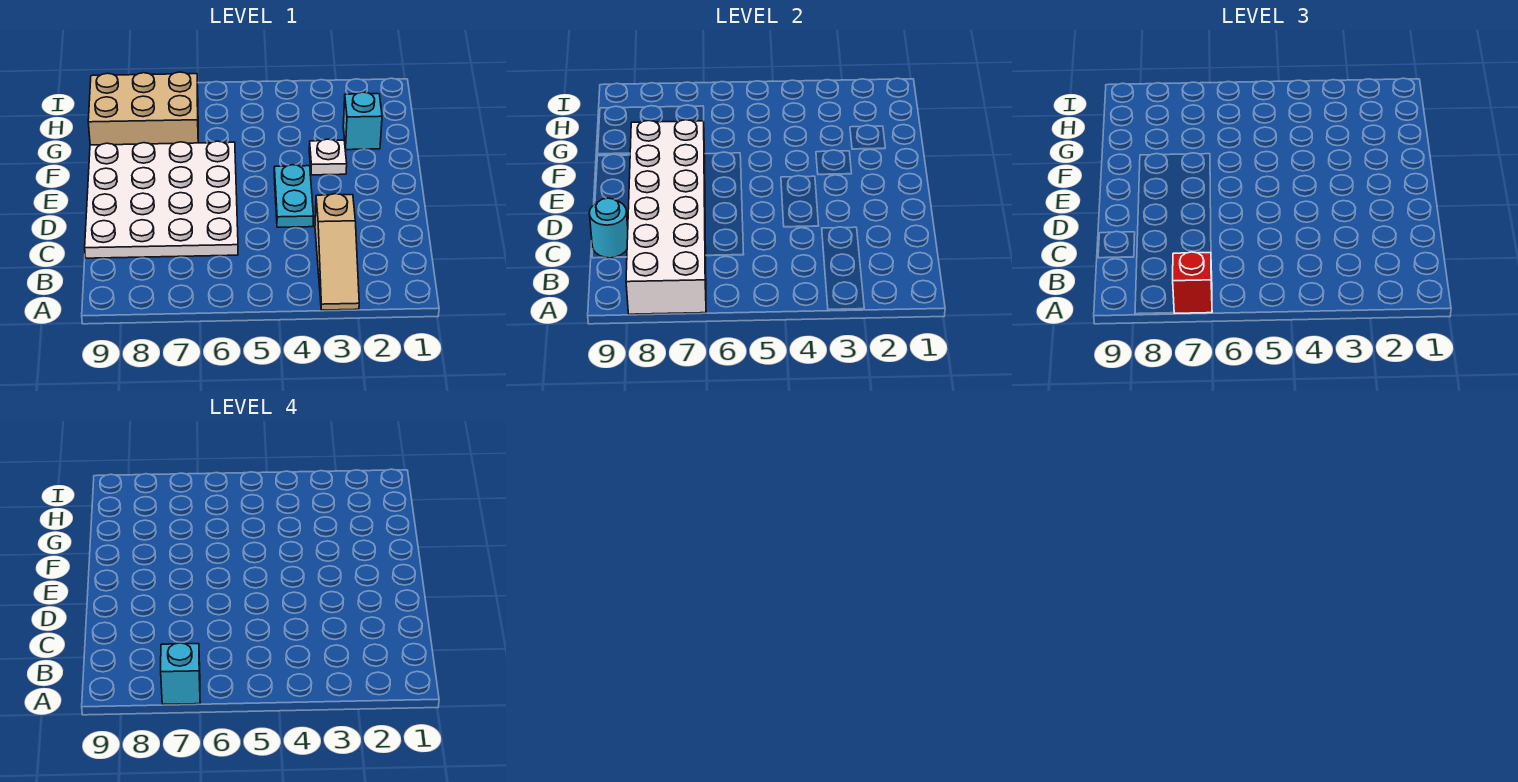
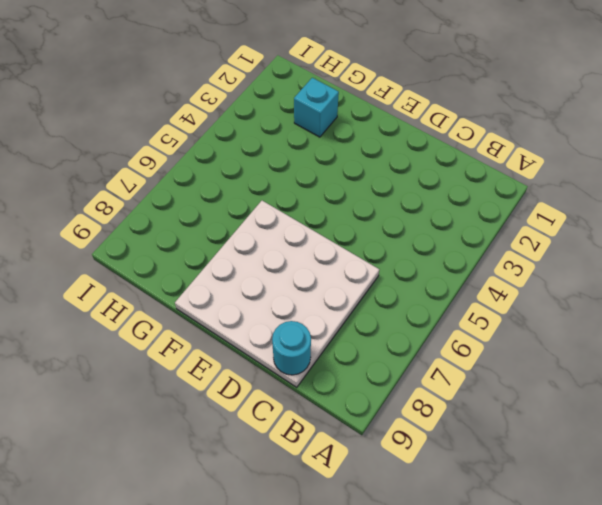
none -> tan slope A3:C3 level 1 top C
none -> cyan plate D4:E4 level 1

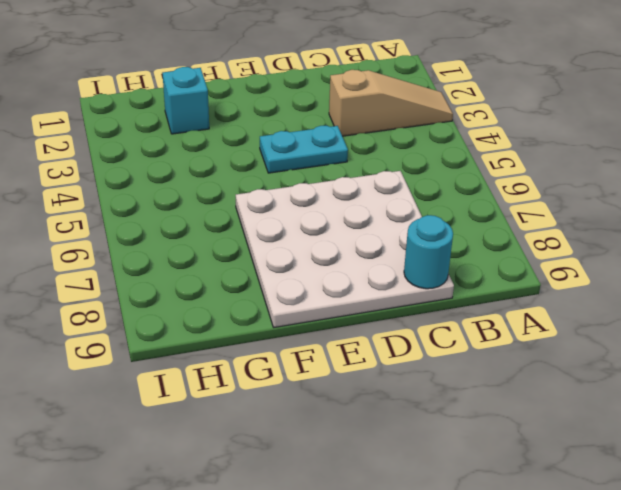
none -> white plate F3 level 1
none -> tan brick G7:H9 level 1

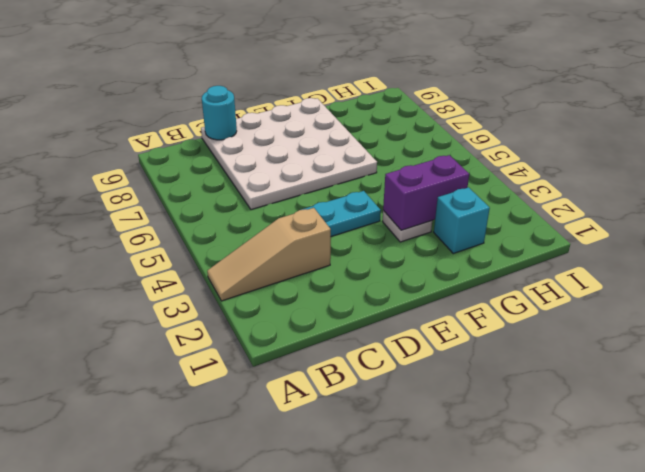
purple brick F3:G3 level 2 -> none
none -> tan brick G7:H9 level 1
none -> white brick A7:F8 level 2

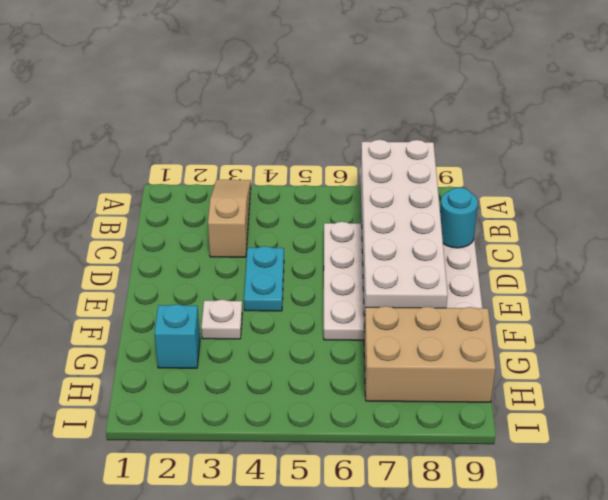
none -> red brick A7 level 3
none -> cyan brick A7 level 4

